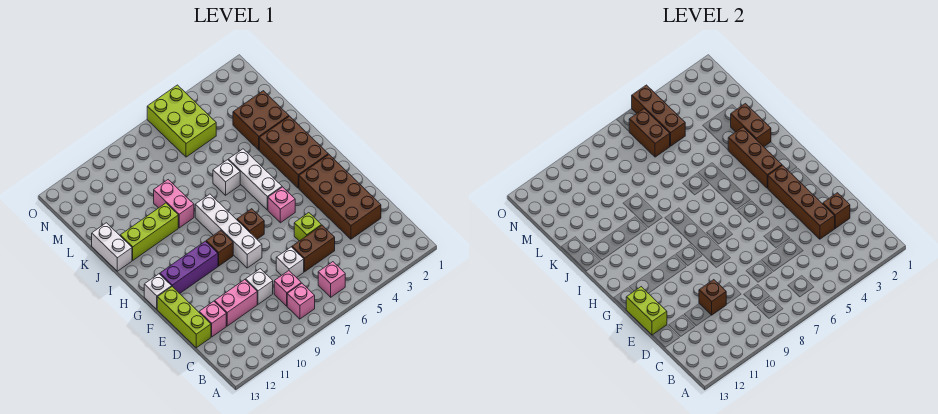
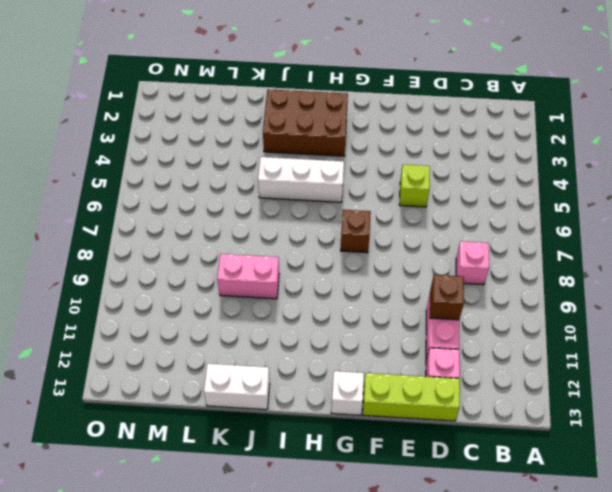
none -> pink brick B6 level 1
none -> pink brick B8 level 1
none -> brown brick D2:G3 level 1
none -> brown brick D5:D6 level 1

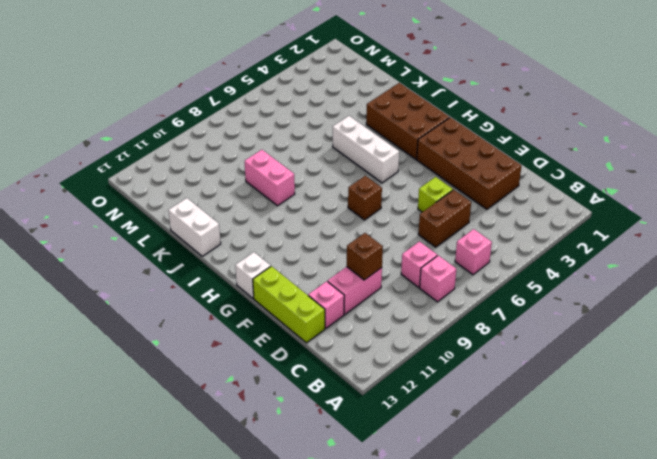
none -> white brick D7 level 1
none -> white brick D9 level 1
none -> white brick F8:I8 level 1
none -> pink brick G5 level 1

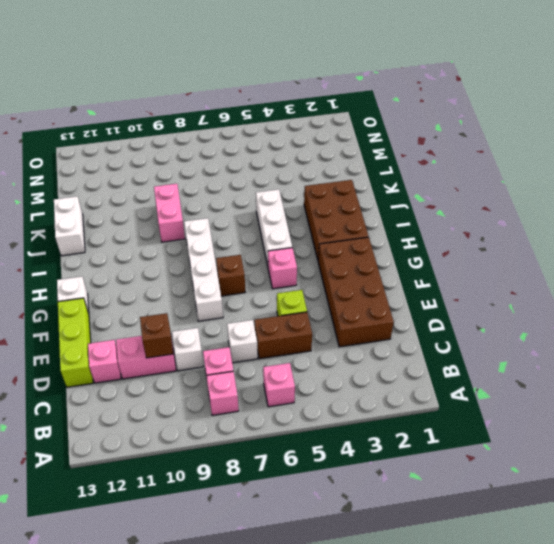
none -> brown brick G9 level 1
none -> purple brick G10:G12 level 1
none -> white brick J6 level 1
none -> lime brick J10:J12 level 1

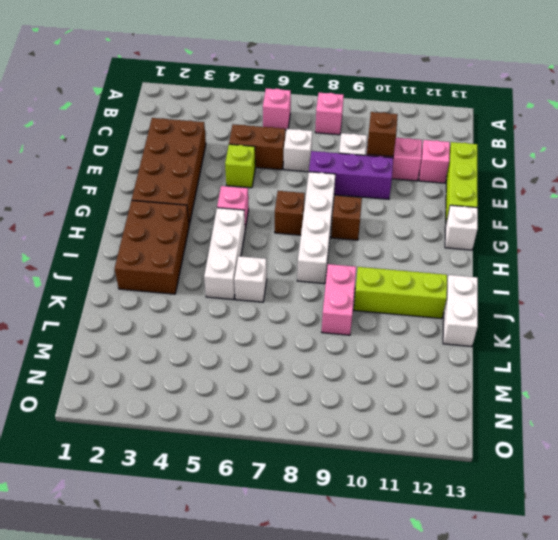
purple brick E8:E10 level 1 -> purple brick G10:G12 level 1
none -> pink brick C8 level 1
none -> brown brick K2:L3 level 1
none -> lime brick M5:O6 level 1
none -> brown brick D2 level 2

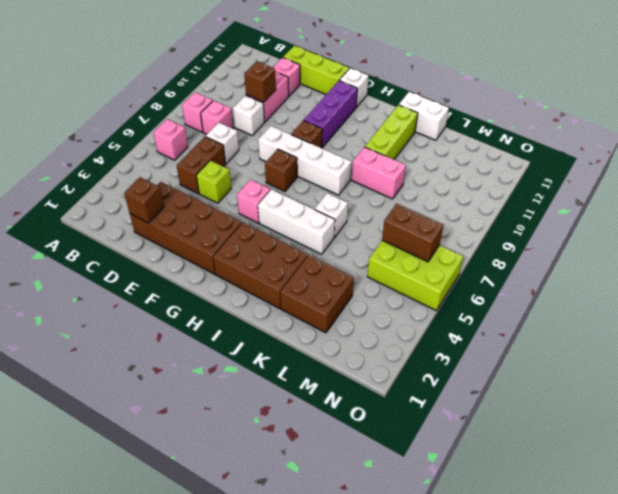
none -> brown brick D3:G3 level 2
none -> lime brick E13:F13 level 2
none -> brown brick H3:J3 level 2
none -> brown brick J2:K2 level 2

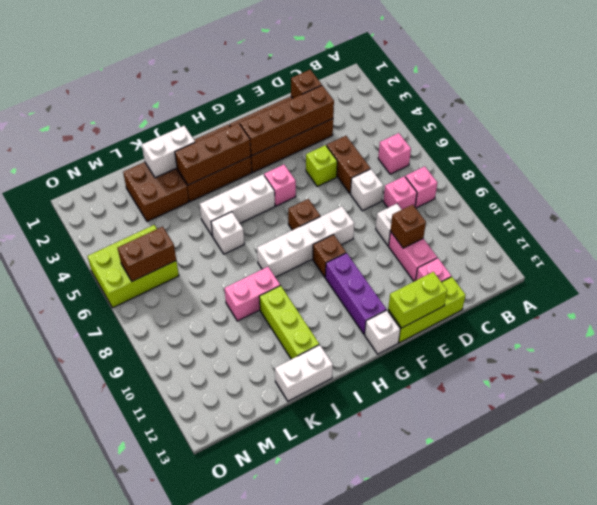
white brick J2:K2 level 2 -> brown brick J2:K2 level 2
none -> brown brick M5:O5 level 2

